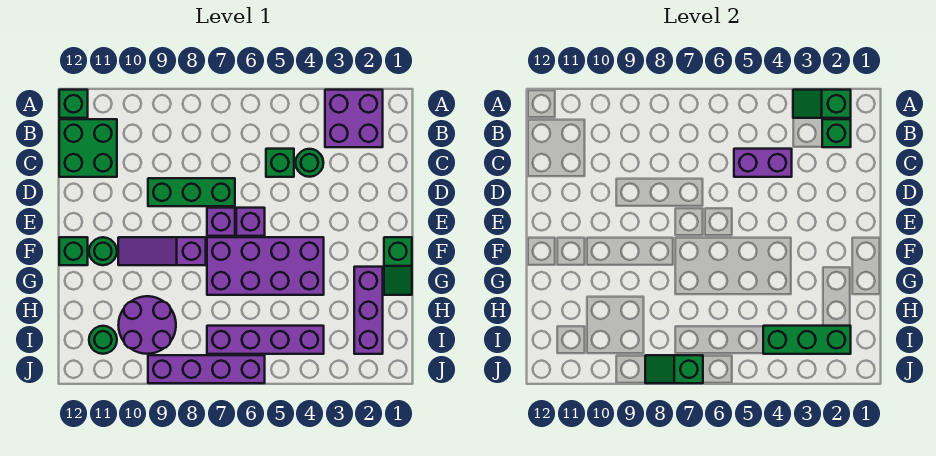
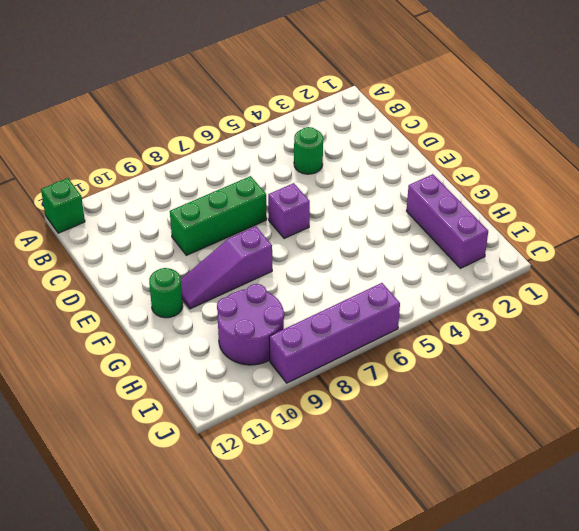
none -> purple brick A2:B3 level 1
none -> green brick B11:C12 level 1
none -> green brick C5 level 1

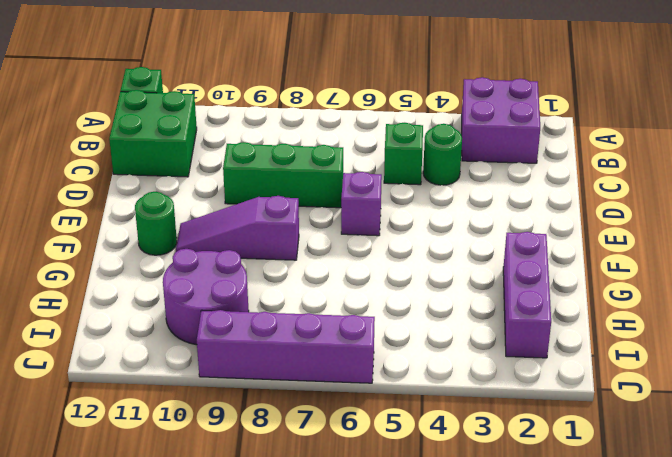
none -> purple brick E7 level 1
none -> green slope F1:G1 level 1 top F
none -> purple brick F4:G7 level 1

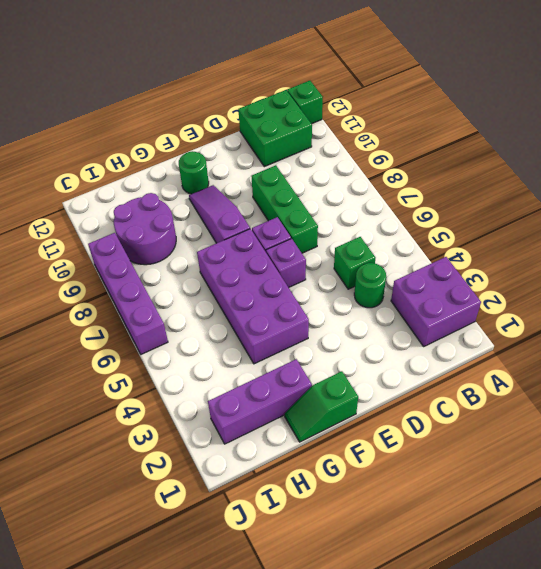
none -> green brick F12 level 1
none -> purple brick I4:I7 level 1
none -> green round brick I11 level 1

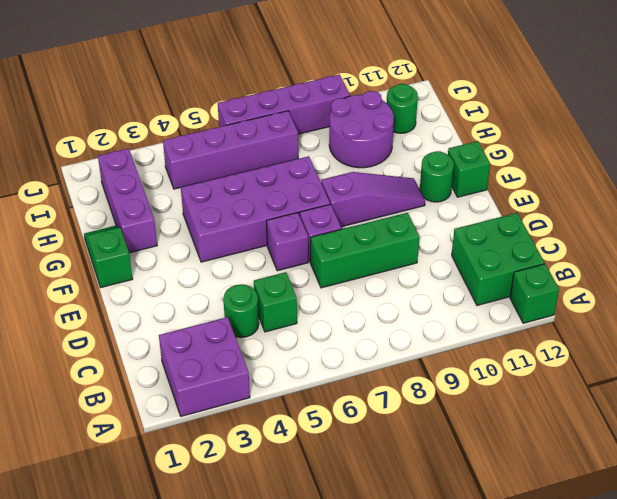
none -> green slope A2:A3 level 2 top 2
none -> green brick B2 level 2
none -> purple brick C4:C5 level 2

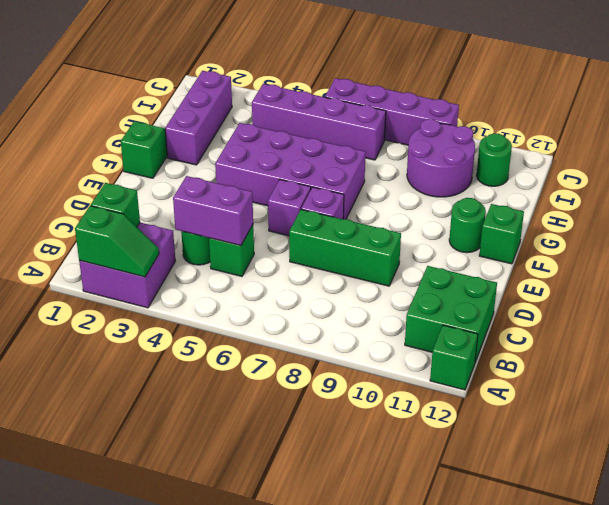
none -> purple slope F8:F10 level 1 top 8
none -> green brick I2:I4 level 2
none -> green slope J7:J8 level 2 top 7

